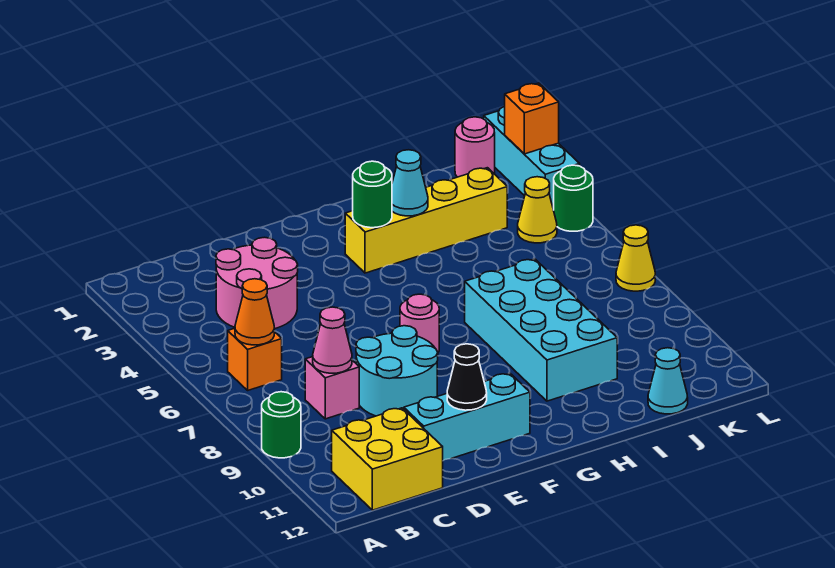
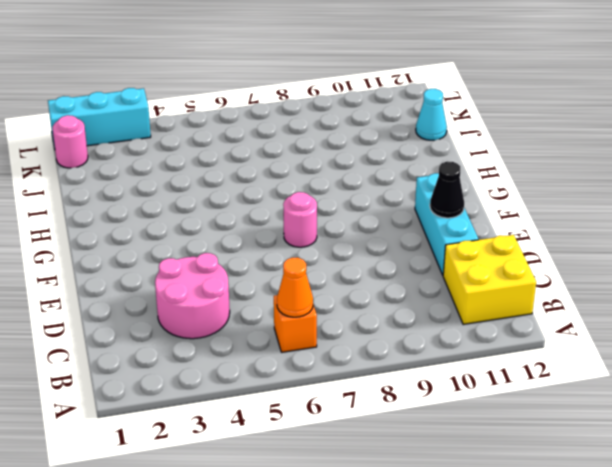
none -> green round brick A9 level 1
none -> pink brick C8 level 1
none -> cyan round brick D8:E9 level 1

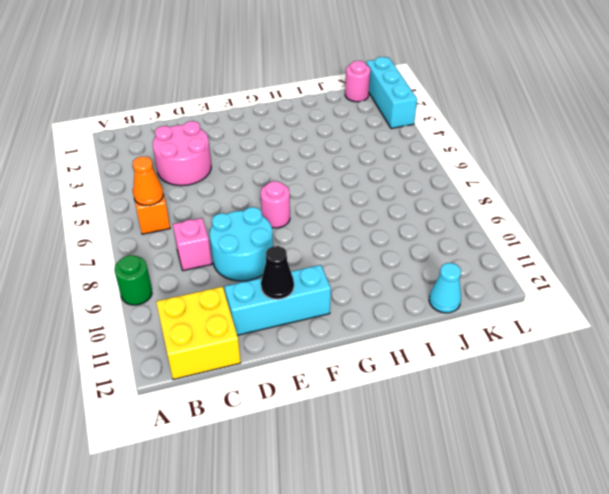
none -> yellow brick G3:J3 level 1
none -> cyan brick H7:I10 level 1
none -> yellow cone K4 level 1

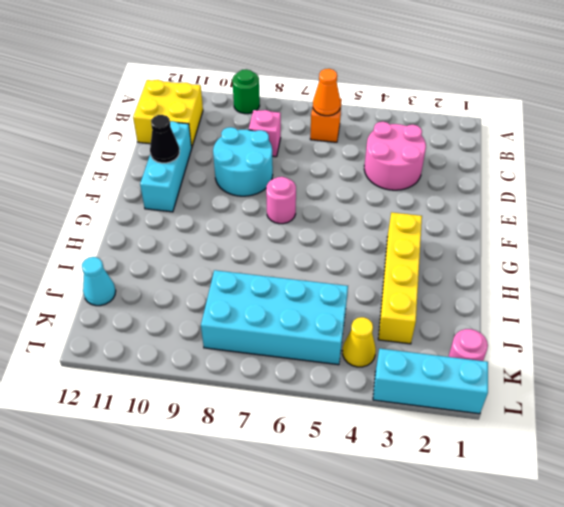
cyan brick J5:K8 level 1 -> cyan brick H7:I10 level 1
none -> green round brick L4 level 1
none -> yellow cone L7 level 1
none -> pink cone C8 level 2

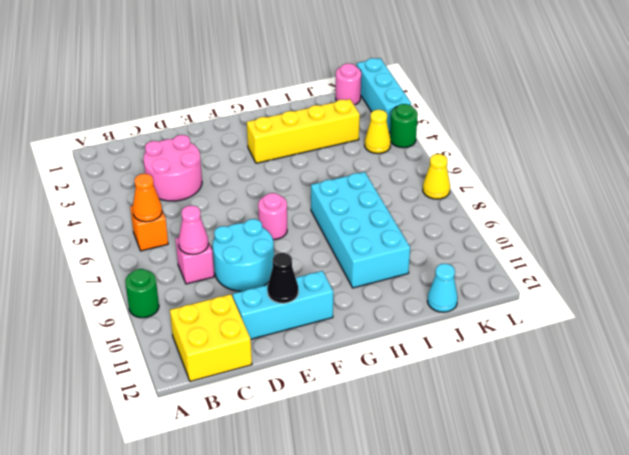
none -> green round brick G3 level 2
none -> cyan cone H3 level 2
none -> orange brick L2 level 2

